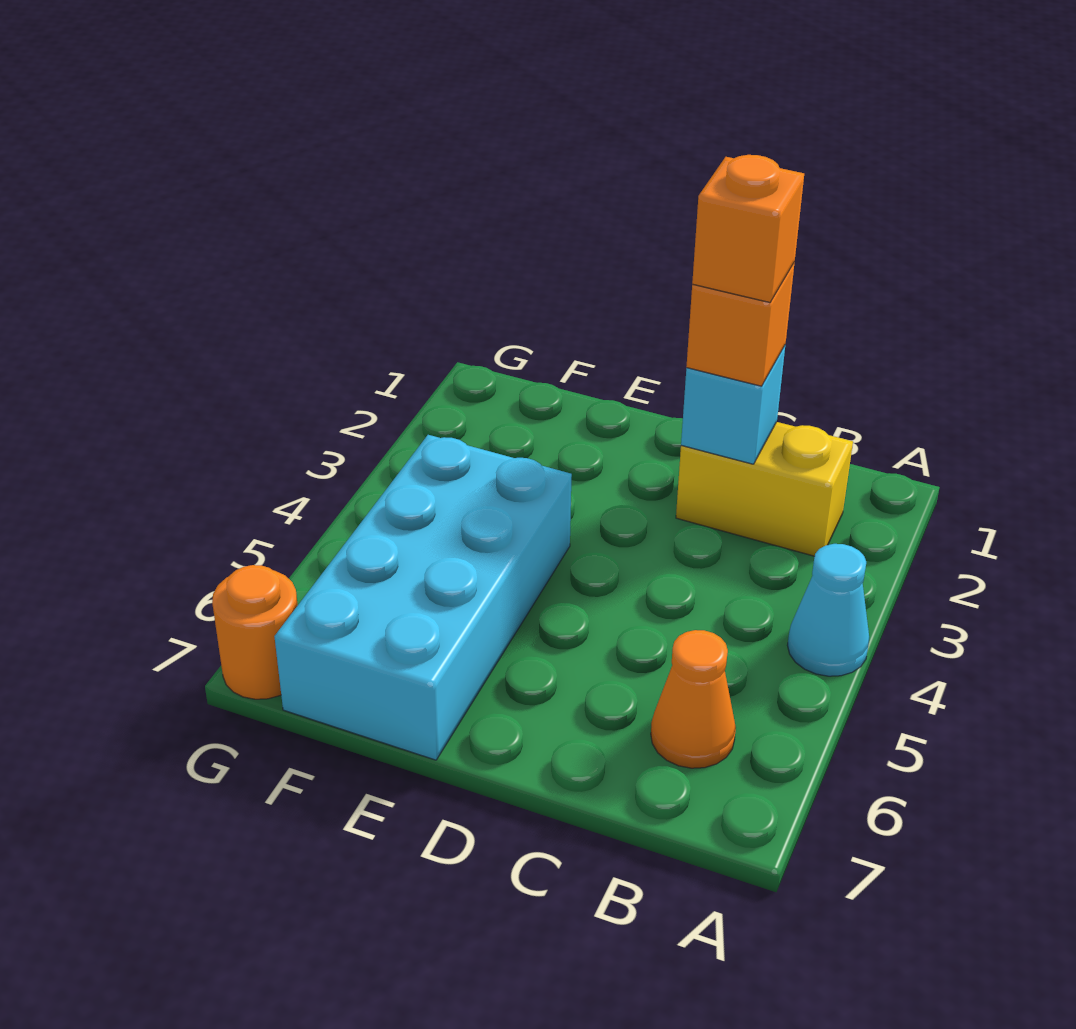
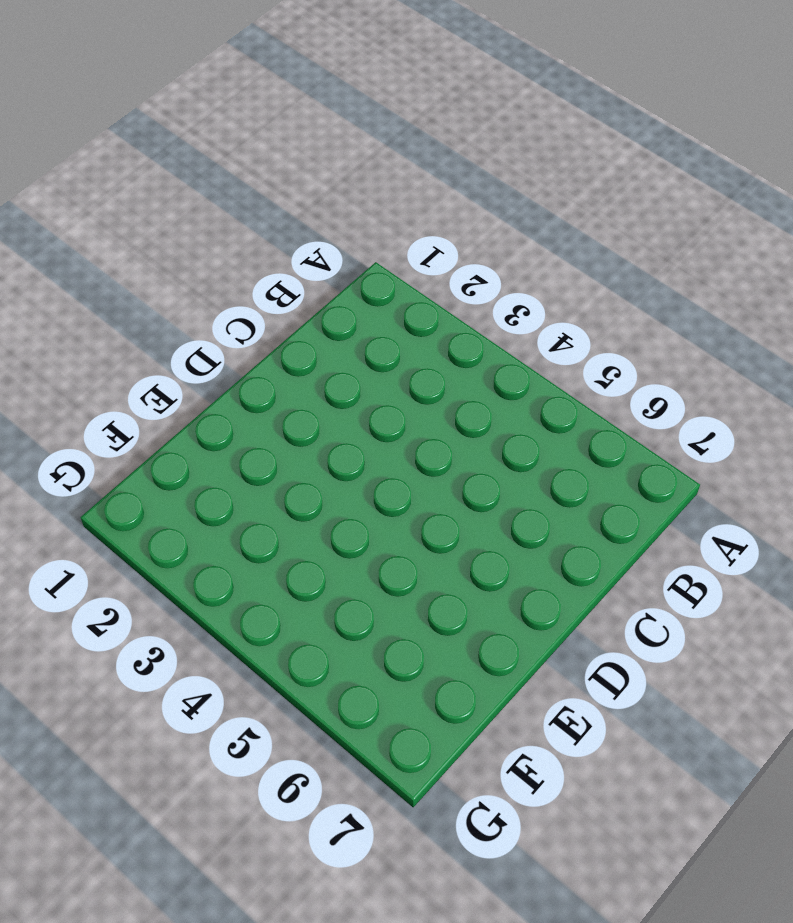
none -> cyan cone A4 level 1
none -> yellow brick B2:C2 level 1

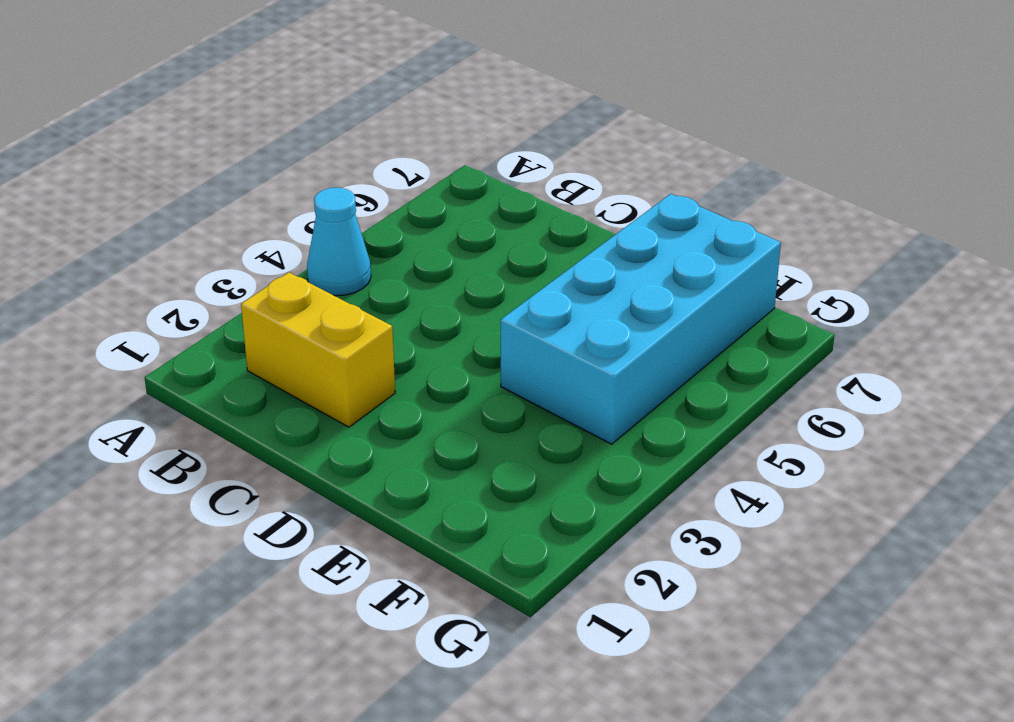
none -> orange cone B6 level 1
none -> orange round brick G7 level 1

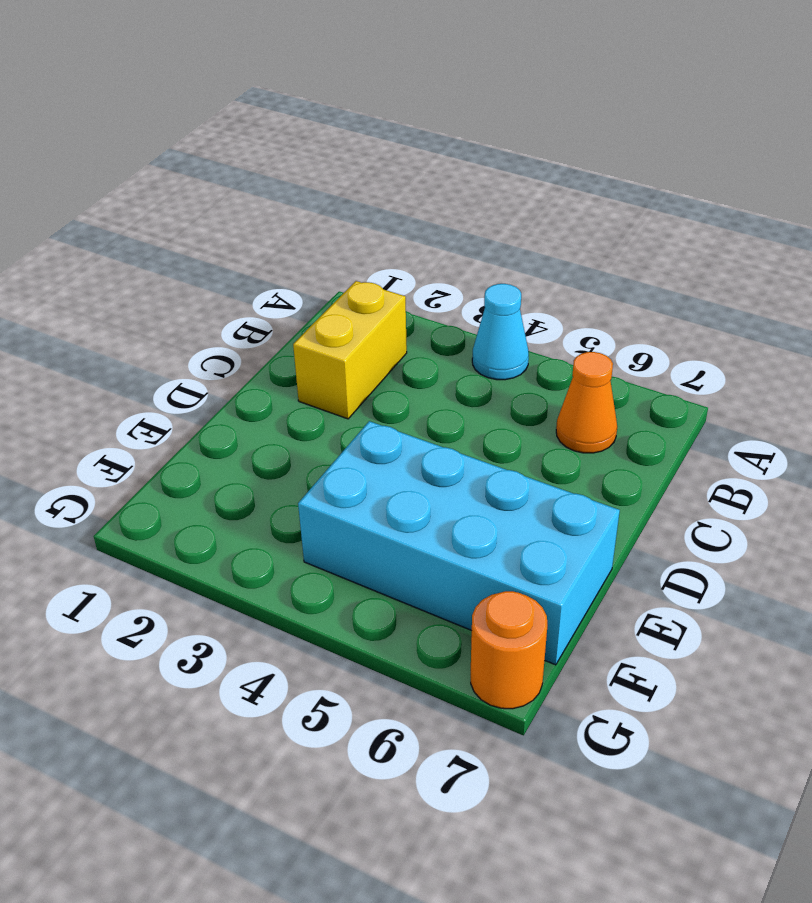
none -> cyan brick C2 level 2
none -> orange brick C2 level 3

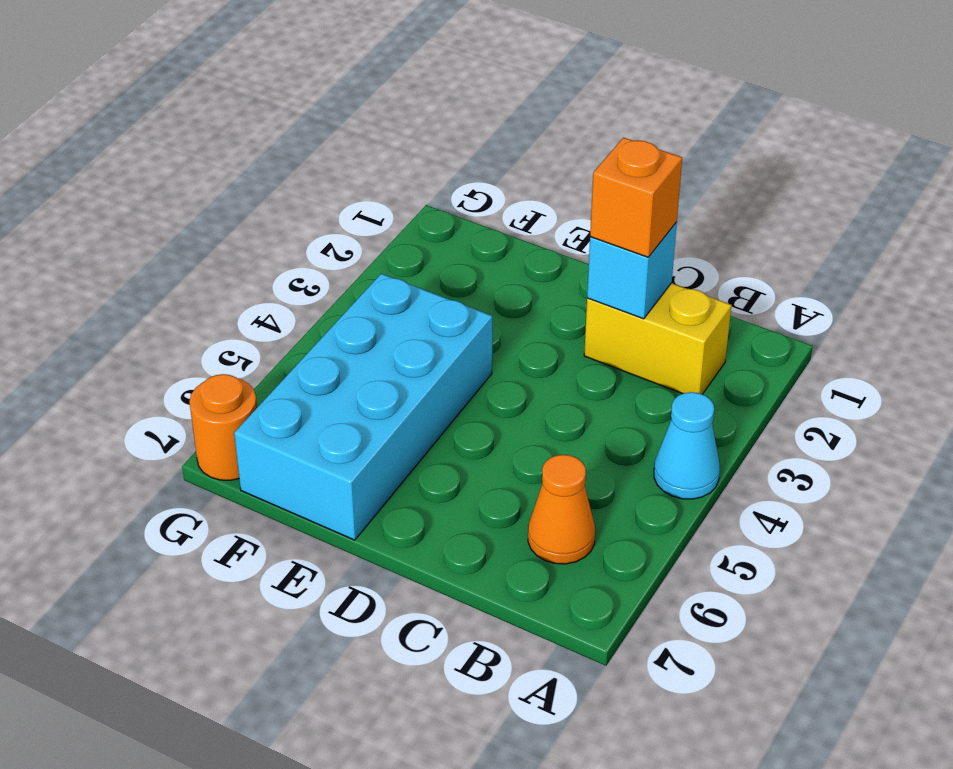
none -> orange brick C2 level 4

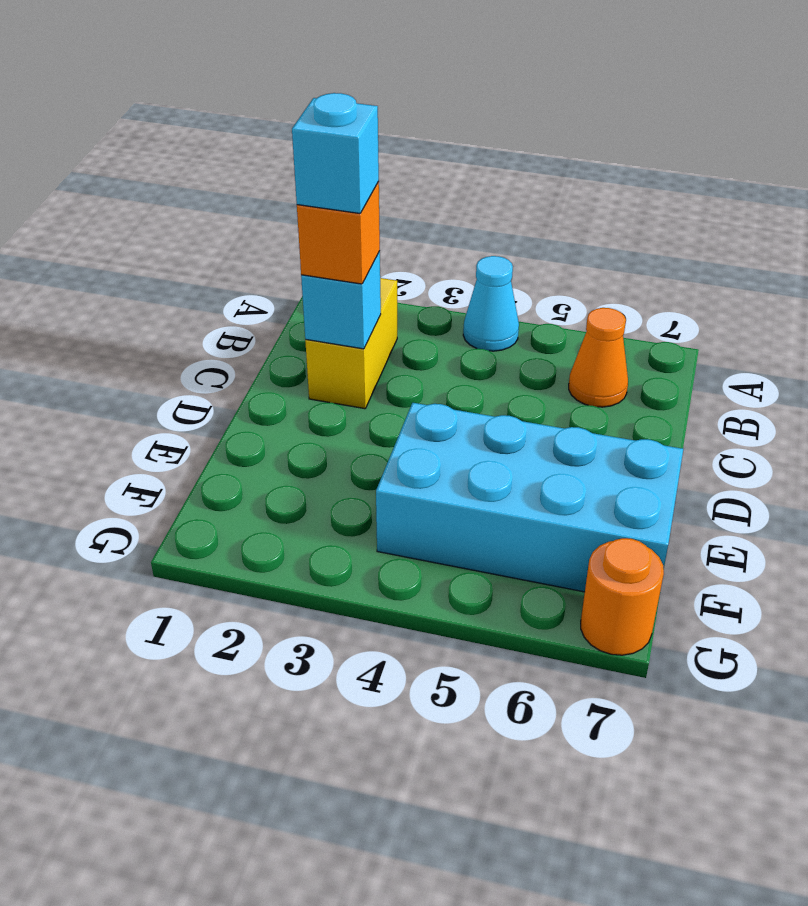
cyan brick C2 level 4 -> orange brick C2 level 4

